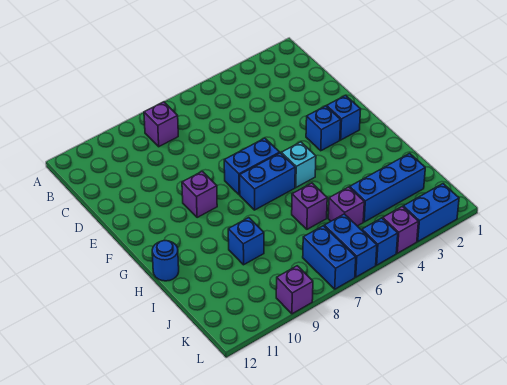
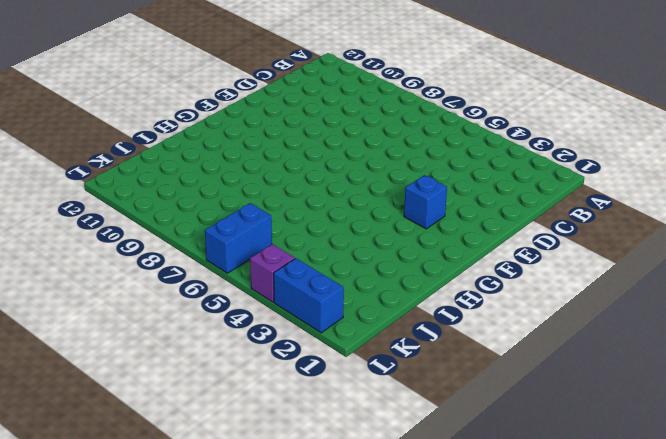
none -> purple brick B8 level 1
none -> blue brick F2 level 1
none -> blue brick F6:F7 level 1

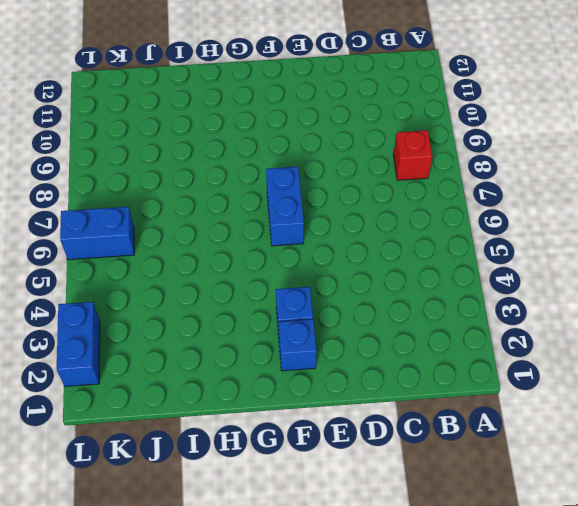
red brick B8 level 1 -> purple brick B8 level 1
none -> purple brick F9 level 1
none -> cyan brick G5 level 1
none -> blue brick G6:G7 level 1

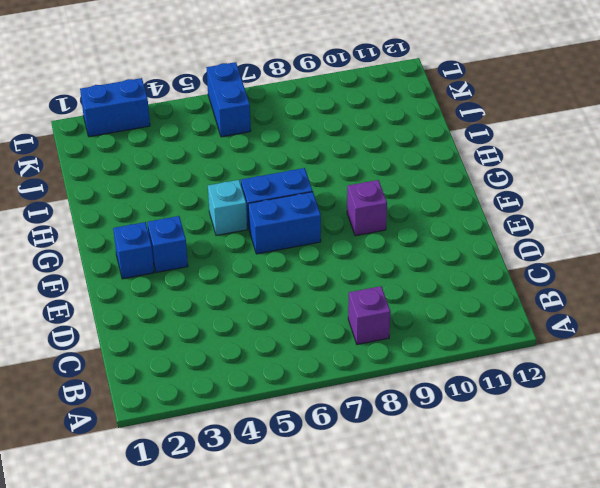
none -> blue round brick H12 level 1
none -> purple brick I6 level 1
none -> blue brick I9 level 1

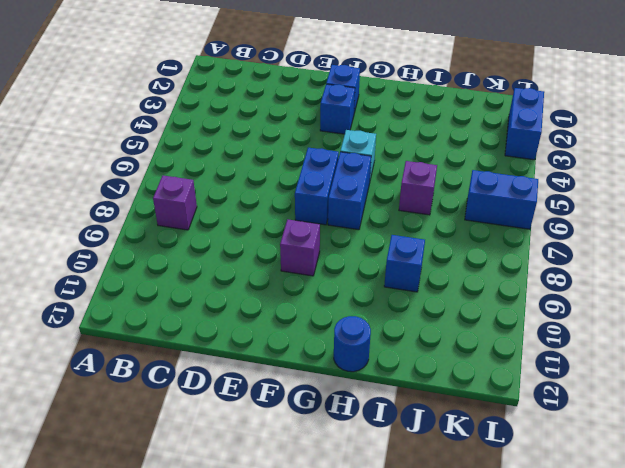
none -> blue brick J2:J4 level 1
none -> purple brick J5 level 1
none -> blue brick K7:L7 level 1

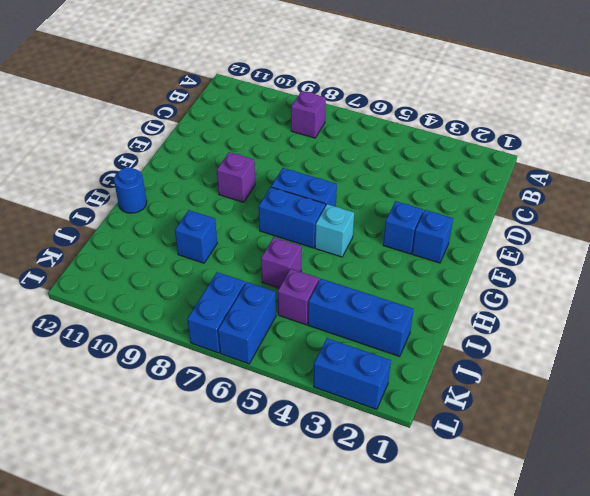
none -> purple brick L4 level 1
none -> blue brick L5 level 1
none -> purple brick L9 level 1

